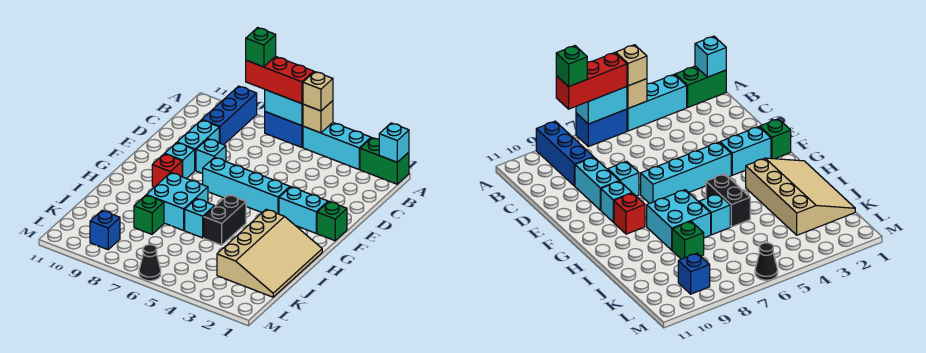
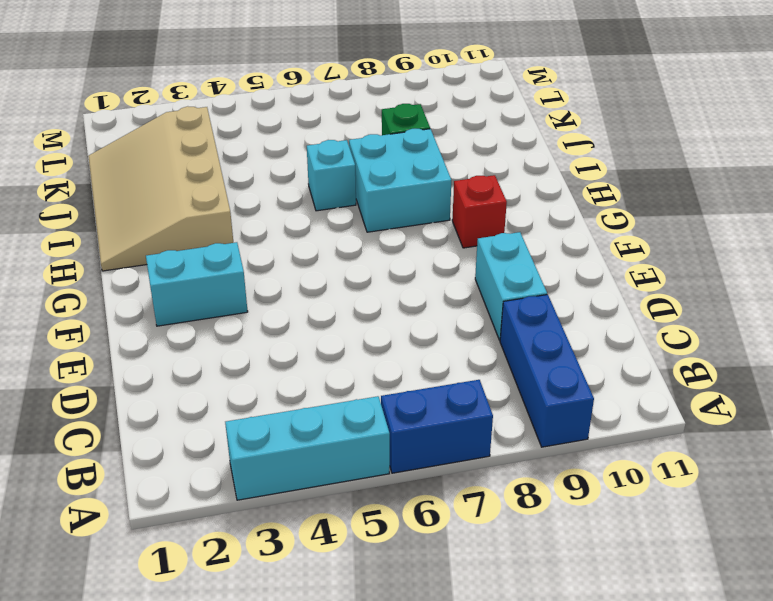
none -> green brick A1:A2 level 1
none -> cyan brick E8 level 1
none -> green brick F1 level 1

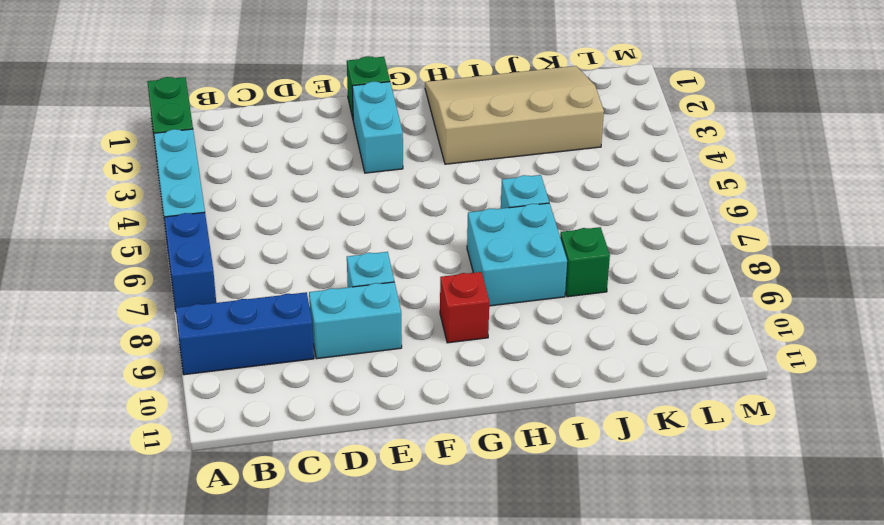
none -> cyan brick F4:F7 level 1
none -> cyan brick F9 level 1
none -> black brick H5:I5 level 1

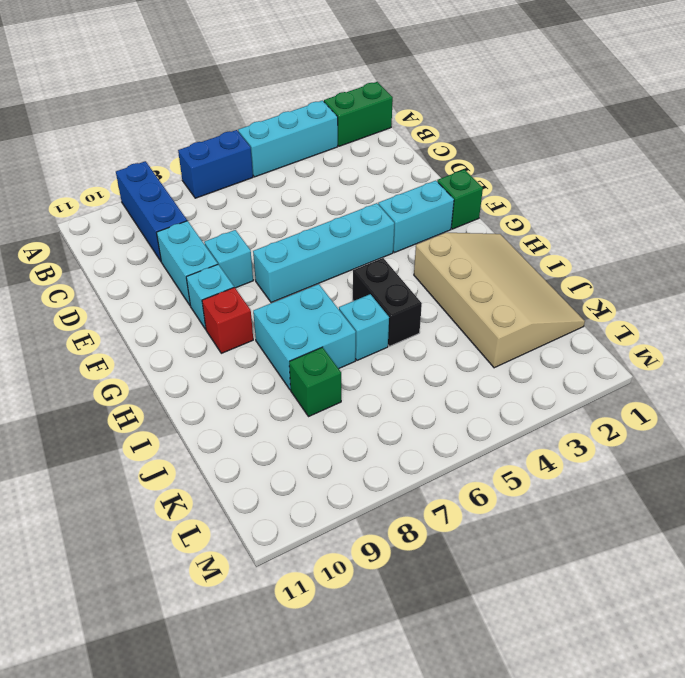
none -> blue brick L9 level 1
none -> black cone M6 level 1
none -> cyan brick A1 level 2

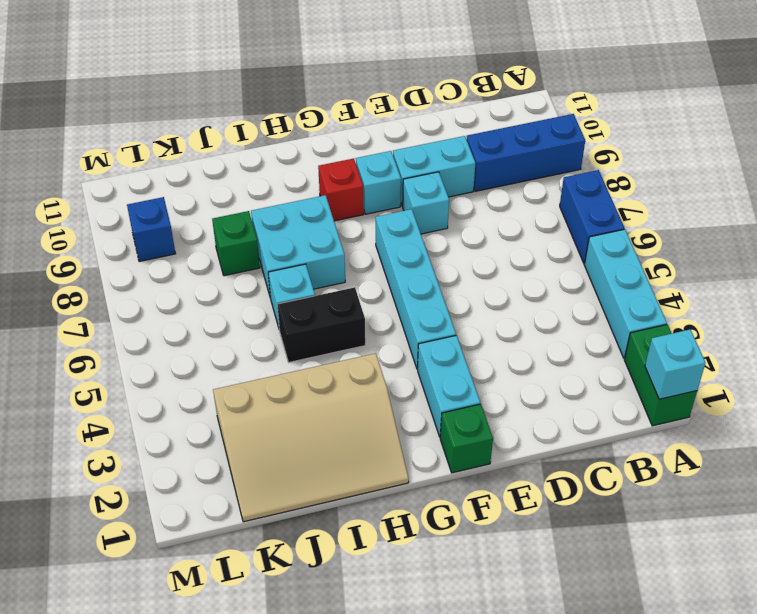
none -> black cone M6 level 1
none -> tan brick A5 level 2
none -> cyan brick A6:A7 level 2

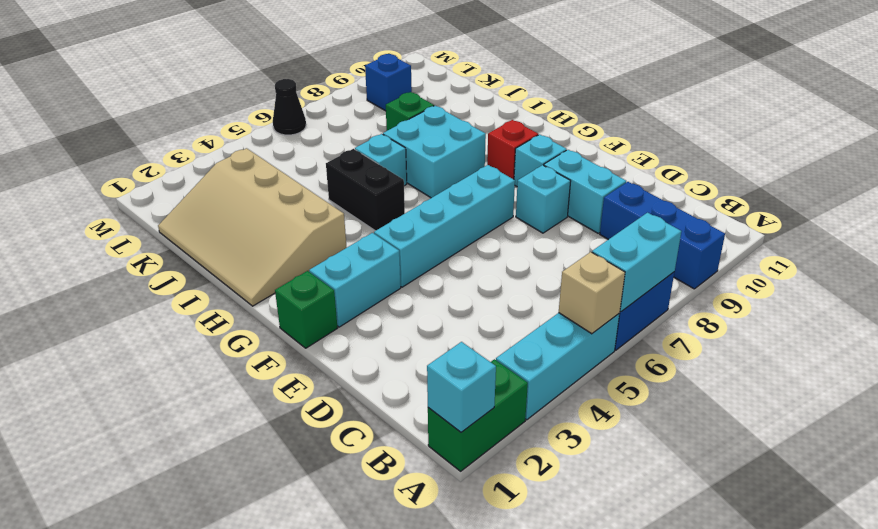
none -> tan brick A5 level 3
none -> red brick A6:A8 level 3
none -> green brick A8 level 4

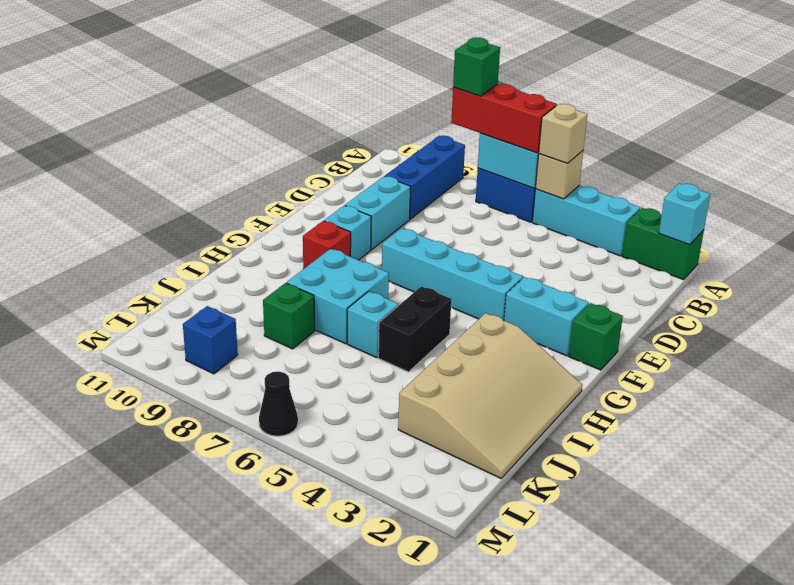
none -> cyan brick E8 level 1

